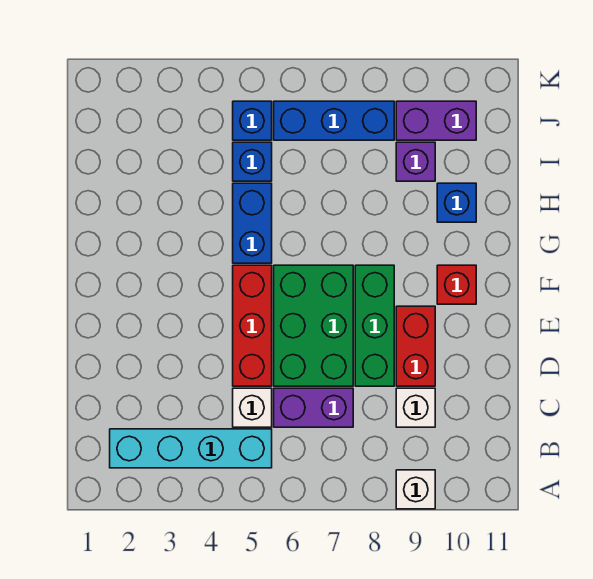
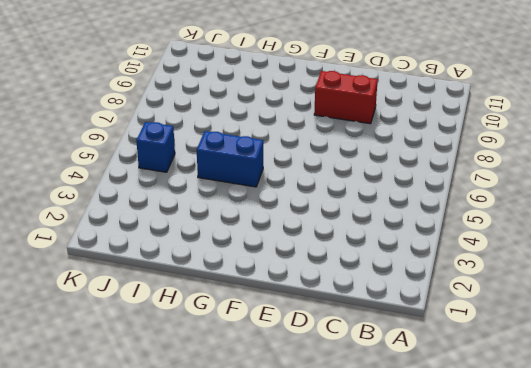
none -> white brick A9 level 1
none -> cyan brick B2:B5 level 1
none -> white brick C5 level 1

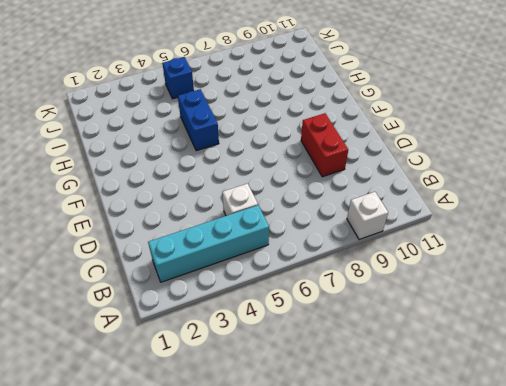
none -> purple brick C6:C7 level 1
none -> white brick C9 level 1
none -> red brick D5:F5 level 1

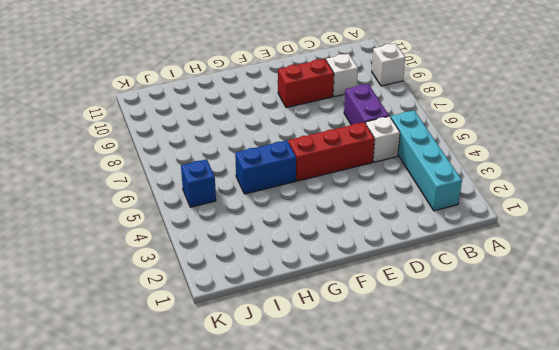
none -> green brick D6:F7 level 1
none -> green brick D8:F8 level 1
none -> red brick F10 level 1

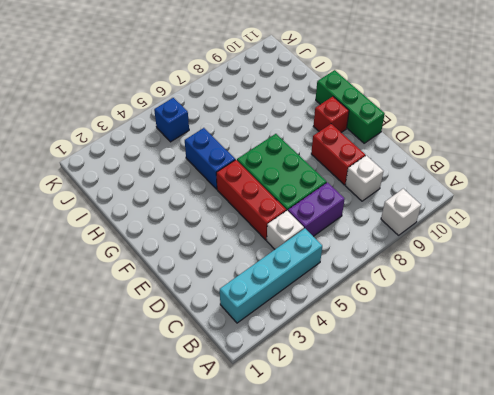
green brick E11:G11 level 1 -> green brick D8:F8 level 1
none -> blue brick H10 level 1
none -> blue brick I5 level 1
none -> purple brick I9 level 1

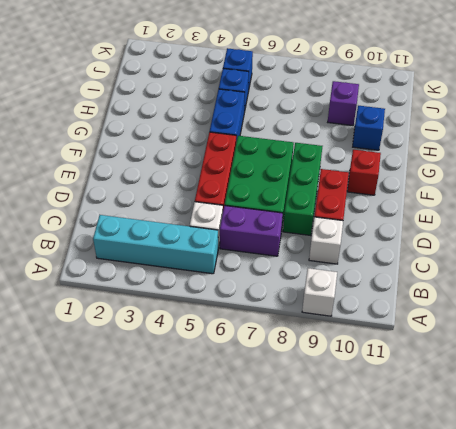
none -> blue brick J6:J8 level 1
none -> purple brick J9:J10 level 1

